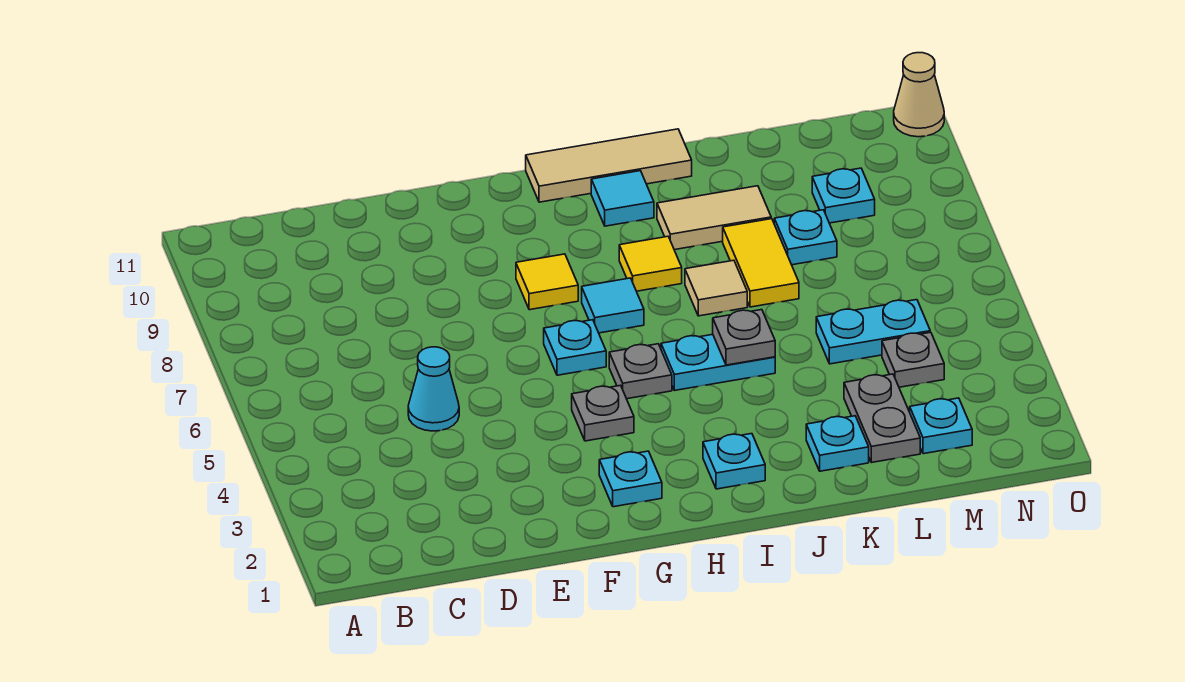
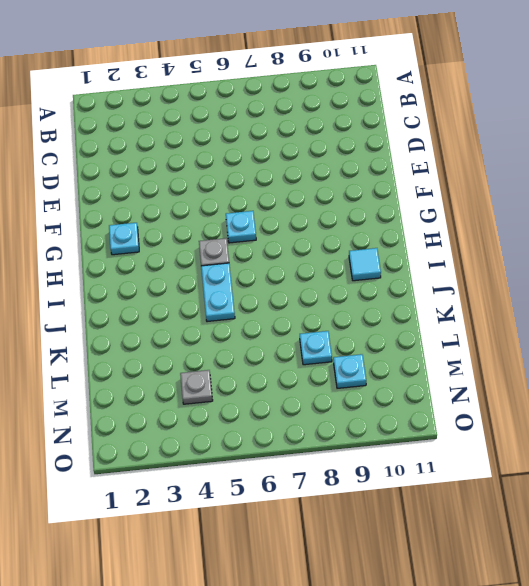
none -> cyan cone D5 level 1
none -> grey plate G4 level 1
none -> yellow tile G8 level 1

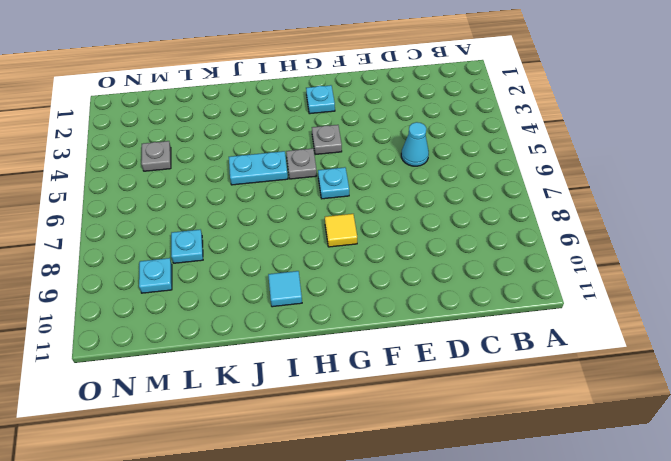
none -> cyan tile H7 level 1
none -> tan tile H11:J11 level 1
none -> cyan plate I2 level 1

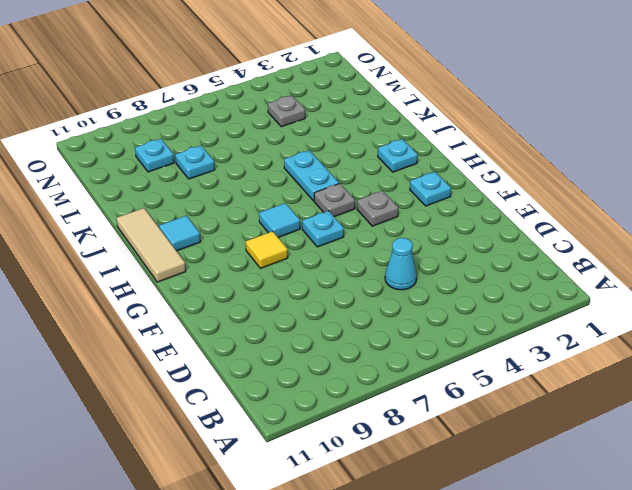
none -> yellow tile I8 level 1
none -> tan tile J7 level 1
none -> tan tile J9:K9 level 1

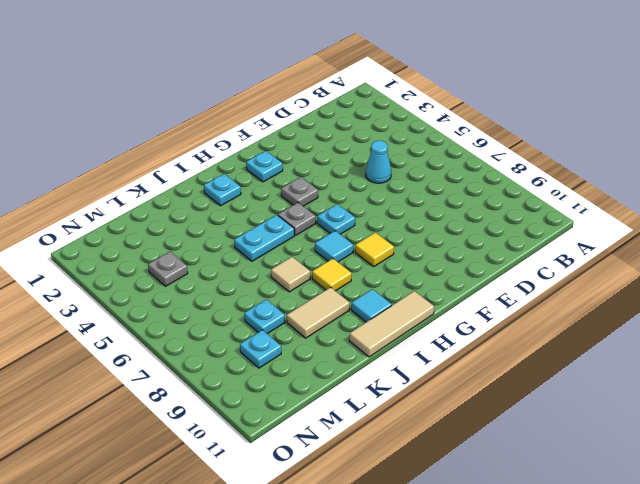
none -> cyan plate K2 level 1
none -> yellow tile K7:K8 level 1
none -> grey plate L2:L3 level 1

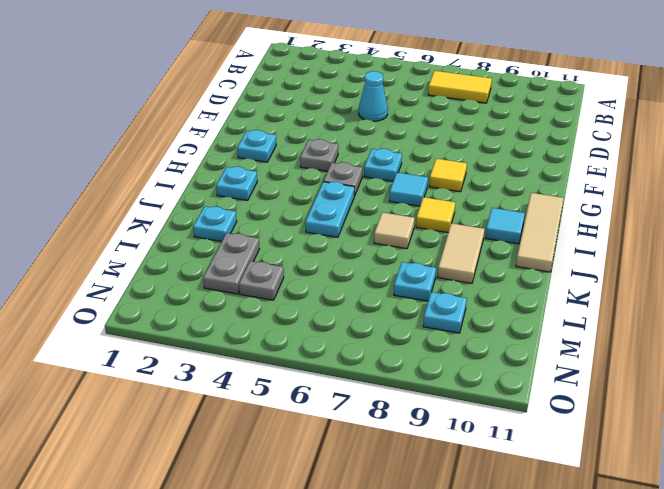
yellow tile B7:B8 level 1 -> yellow tile K7:K8 level 1
grey plate L3:M3 level 1 -> grey plate L2:L3 level 1
none -> cyan plate L5:M5 level 1
none -> cyan plate M2 level 1
none -> tan cone O11 level 1

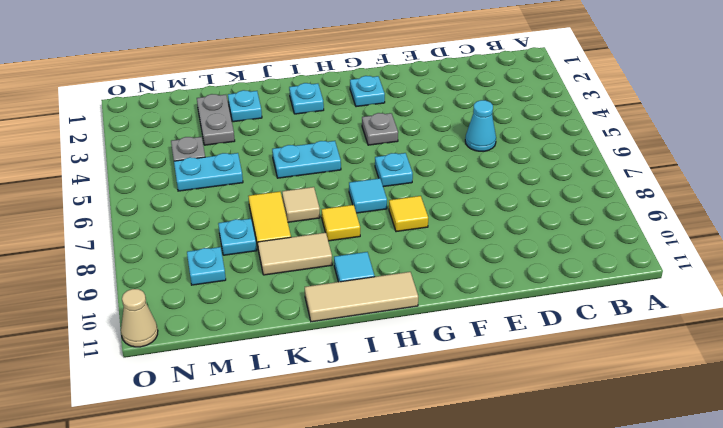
none -> grey plate H5 level 1
none -> cyan plate M2 level 1
none -> grey plate J5 level 2

